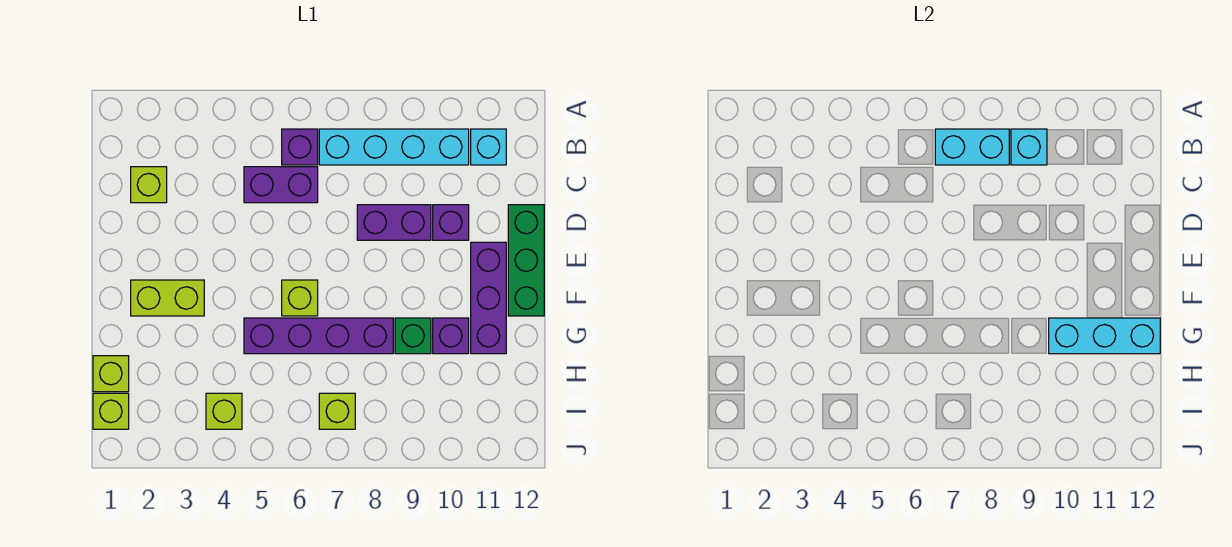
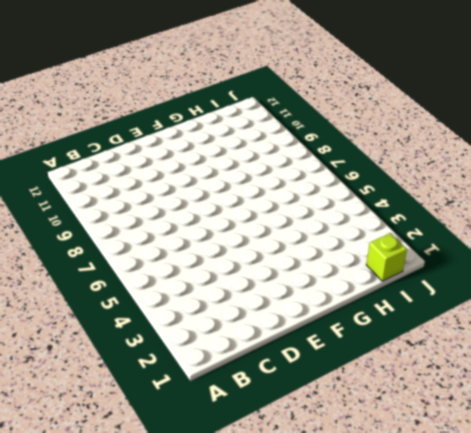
none -> purple brick B6 level 1
none -> cyan brick B7:B10 level 1
none -> cyan brick B11 level 1

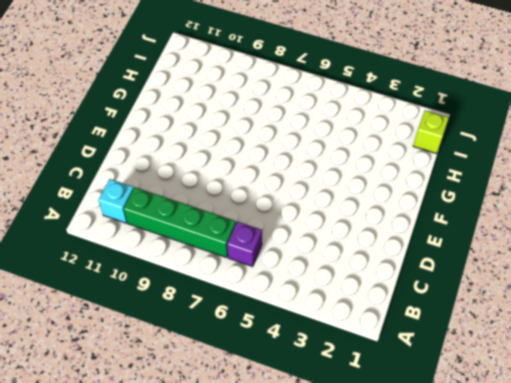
green brick B7:B10 level 1 -> cyan brick B7:B10 level 1
none -> lime brick C2 level 1
none -> purple brick C5:C6 level 1
none -> purple brick D8:D9 level 1

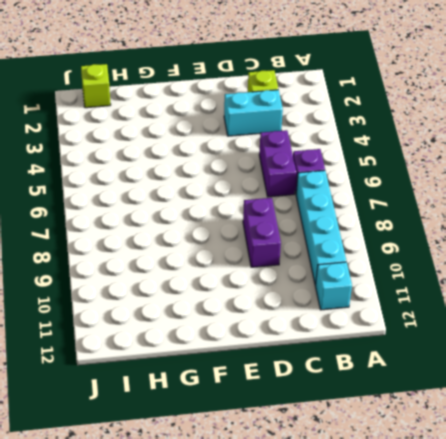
cyan brick C3:D3 level 1 -> cyan brick B7:B8 level 2
none -> purple brick D10 level 1
none -> green brick D12:F12 level 1
none -> purple brick E11:G11 level 1

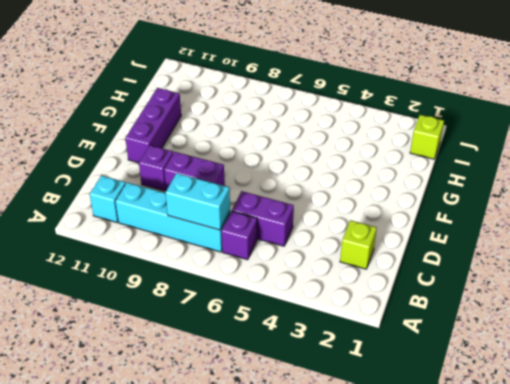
none -> green brick D12:F12 level 1
none -> lime brick F2:F3 level 1
none -> lime brick F6 level 1

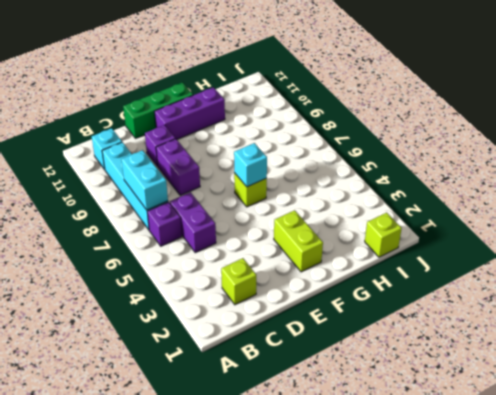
cyan brick F6 level 2 -> cyan brick B9 level 2
none -> purple brick G5:G8 level 1
none -> green brick G9 level 1
none -> purple brick G10 level 1

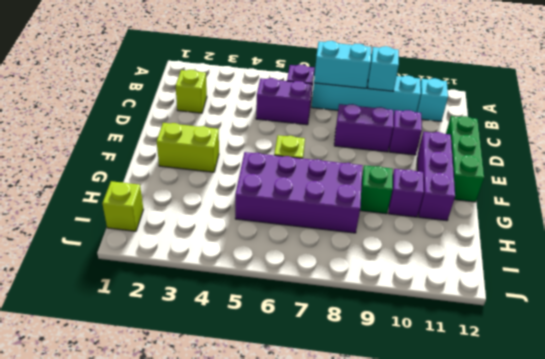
purple brick G5:H8 level 1 -> purple brick G5:G8 level 1
none -> lime brick H1 level 1
none -> lime brick I4 level 1
none -> lime brick I7 level 1

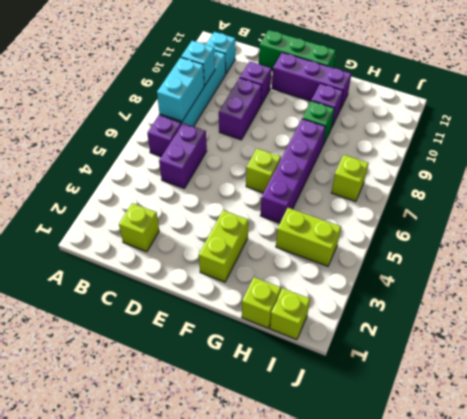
lime brick H4:I4 level 1 -> lime brick I4 level 1
none -> cyan brick G10:G12 level 2

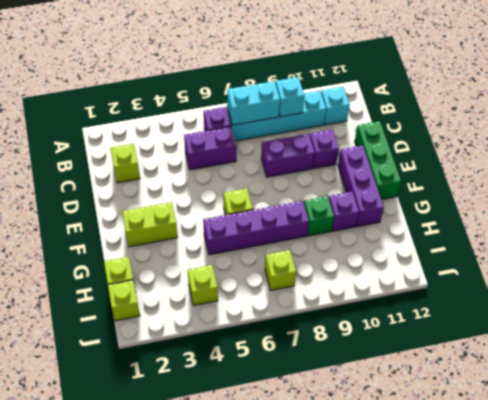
none -> cyan brick G10:G12 level 2

